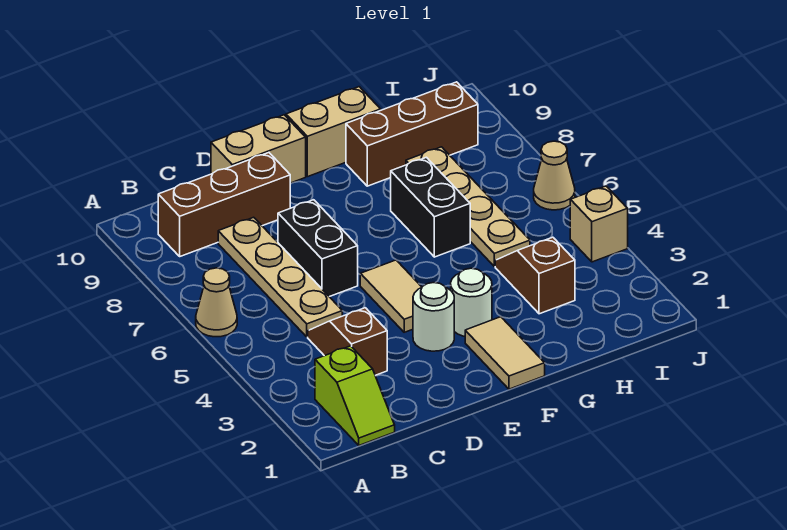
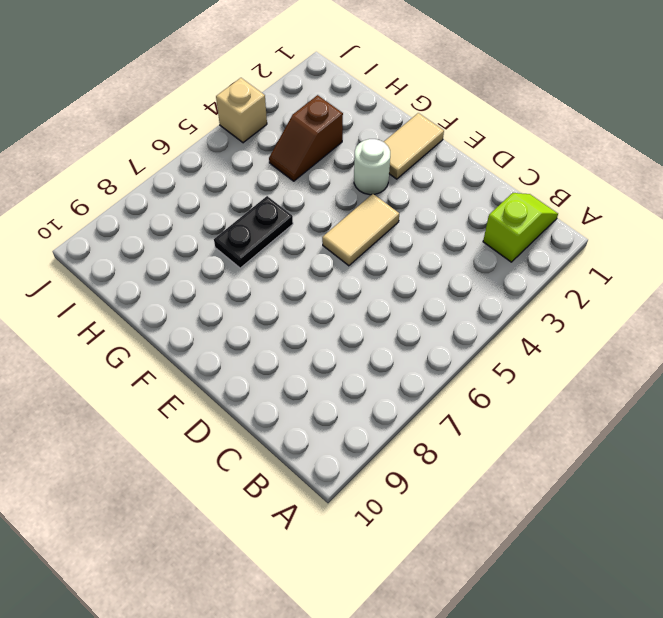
black plate G6:G7 level 1 -> black brick G6:G7 level 1
none -> tan cone A6 level 1
none -> brown brick B9:D9 level 1
none -> brown slope C3:C4 level 1 top 3

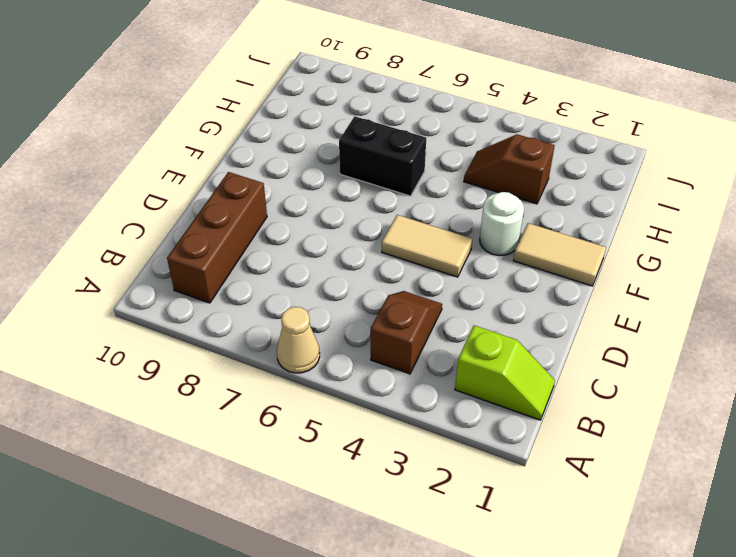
brown slope B4:C4 level 1 top B -> brown slope C3:C4 level 1 top 3
none -> tan plate C5:C8 level 1
none -> black brick D6:D7 level 1
none -> tan brick D10:E10 level 1

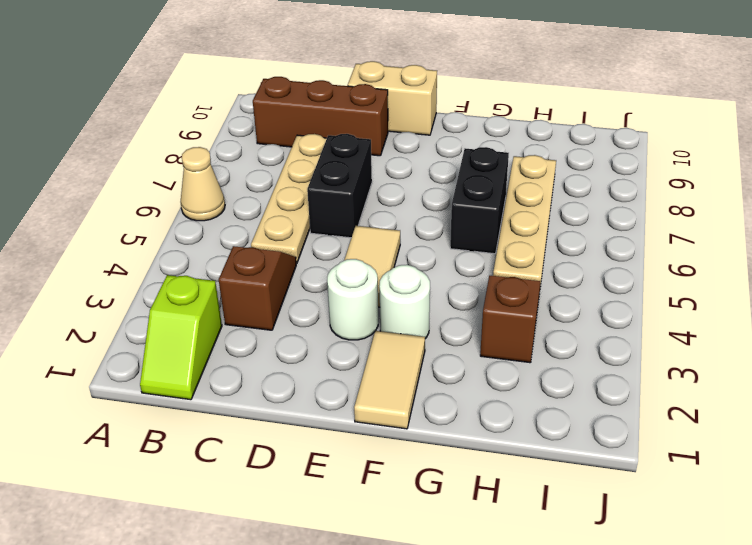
none -> tan brick F10:G10 level 1
none -> brown brick G9:I9 level 1
none -> tan brick J4 level 1

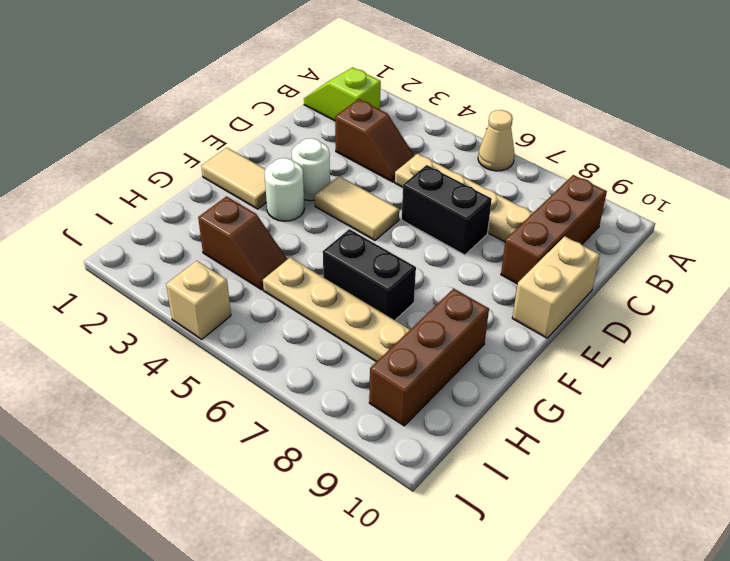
none -> tan brick F10:G10 level 1
none -> tan cone J6 level 1

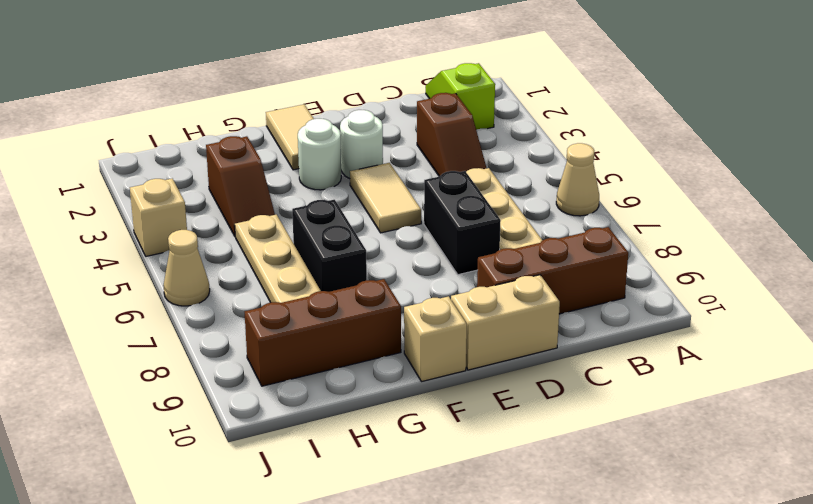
tan brick F10 level 1 -> tan brick F10:G10 level 1

